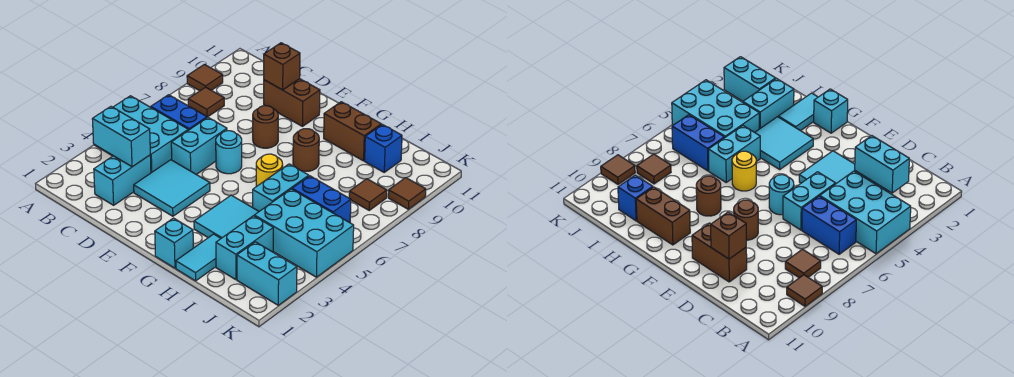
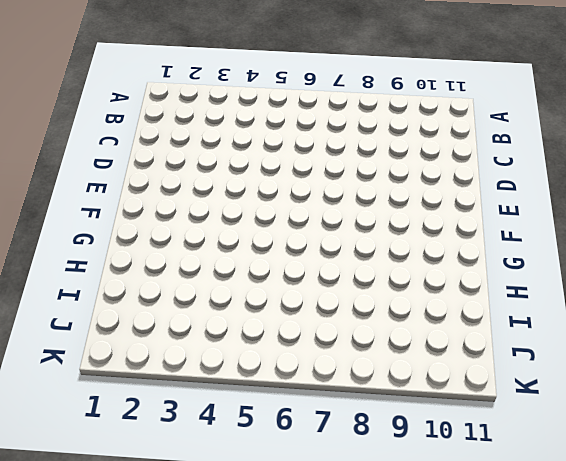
none -> cyan brick A4:C5 level 1
none -> brown tile A9 level 1
none -> blue brick B6:C6 level 1

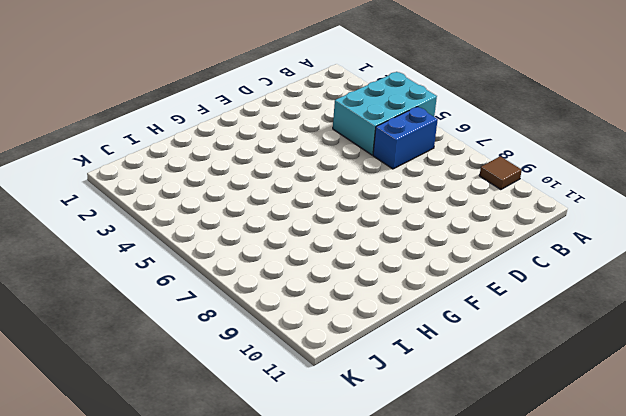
none -> brown tile B8 level 1
none -> cyan brick C2:C3 level 1
none -> cyan tile D3:E4 level 1

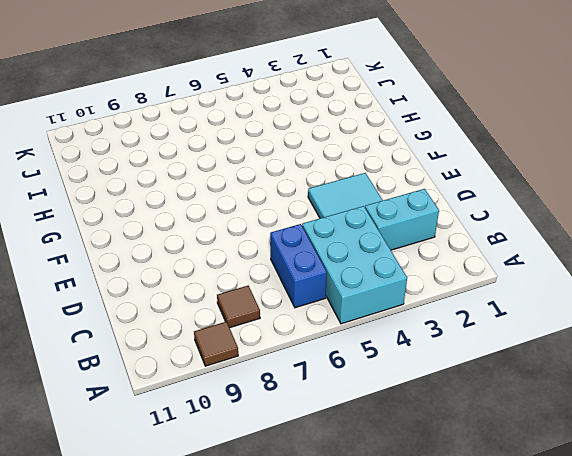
none -> cyan brick D5:D6 level 1
none -> brown brick D10:E10 level 1
none -> cyan round brick E6 level 1

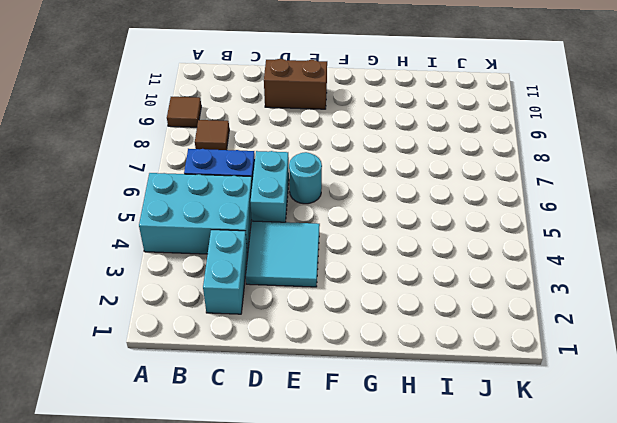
none -> brown round brick E8 level 1
none -> cyan brick G1 level 1
none -> cyan tile G3:H4 level 1

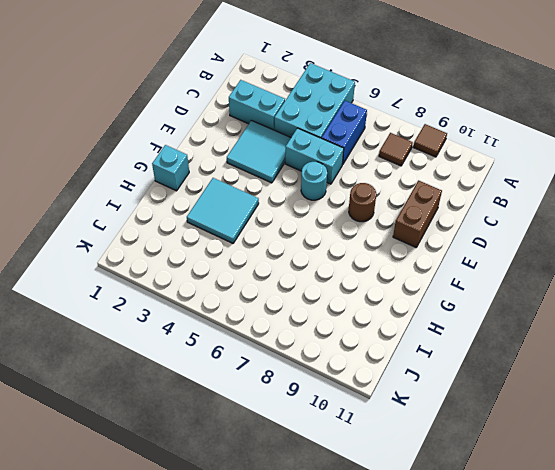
none -> yellow round brick G6 level 1
none -> brown round brick G8 level 1
none -> brown brick G10:H10 level 1

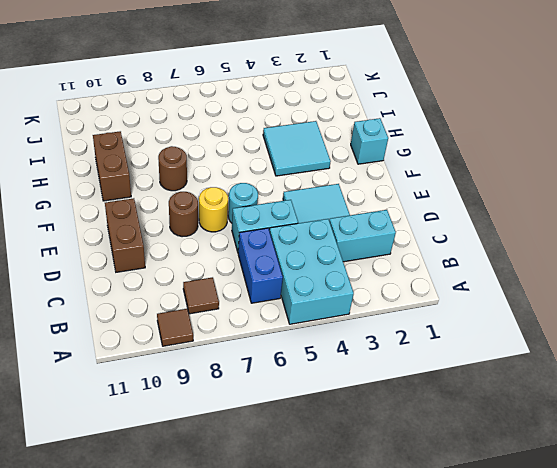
yellow round brick E7 level 1 -> yellow round brick G6 level 1
none -> cyan tile H1:H2 level 1
none -> cyan brick H5:H6 level 1
none -> cyan brick I2:I3 level 1

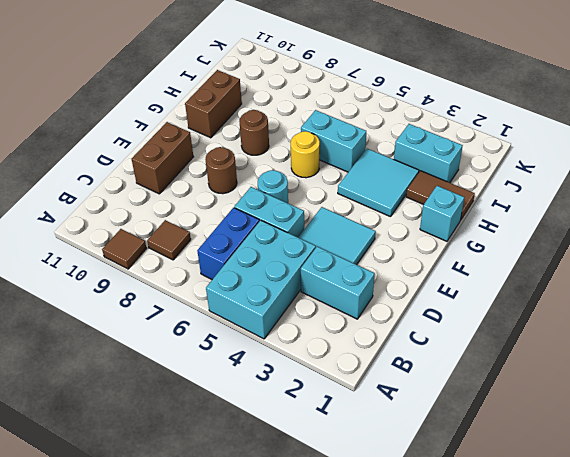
brown tile H1:H2 level 1 -> cyan tile H1:H2 level 1
none -> cyan brick I4:K5 level 1
none -> blue brick I6:J6 level 1
none -> blue brick I10 level 1

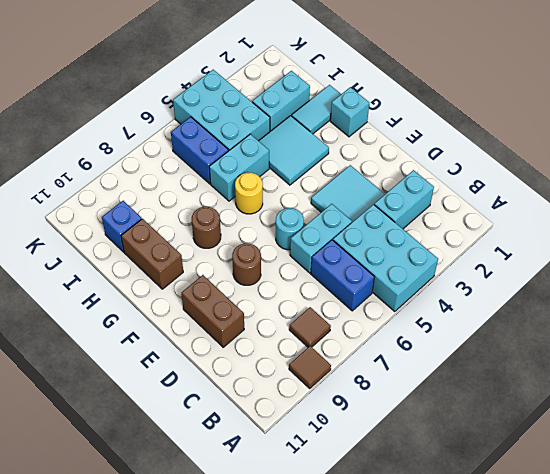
none -> cyan brick J2:K2 level 1
none -> brown tile J8 level 1
none -> brown tile K9 level 1

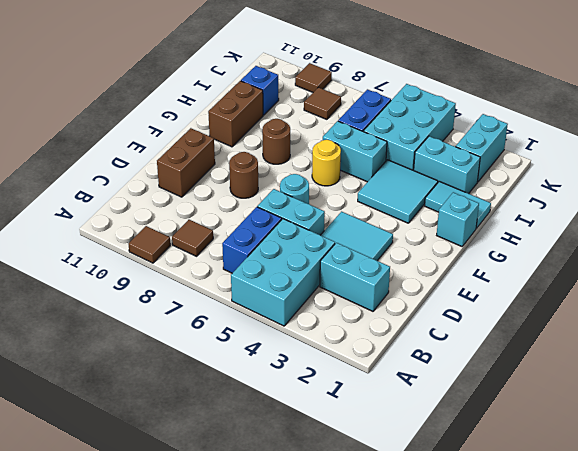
none -> cyan brick B3:C3 level 2
none -> brown brick D10 level 2

